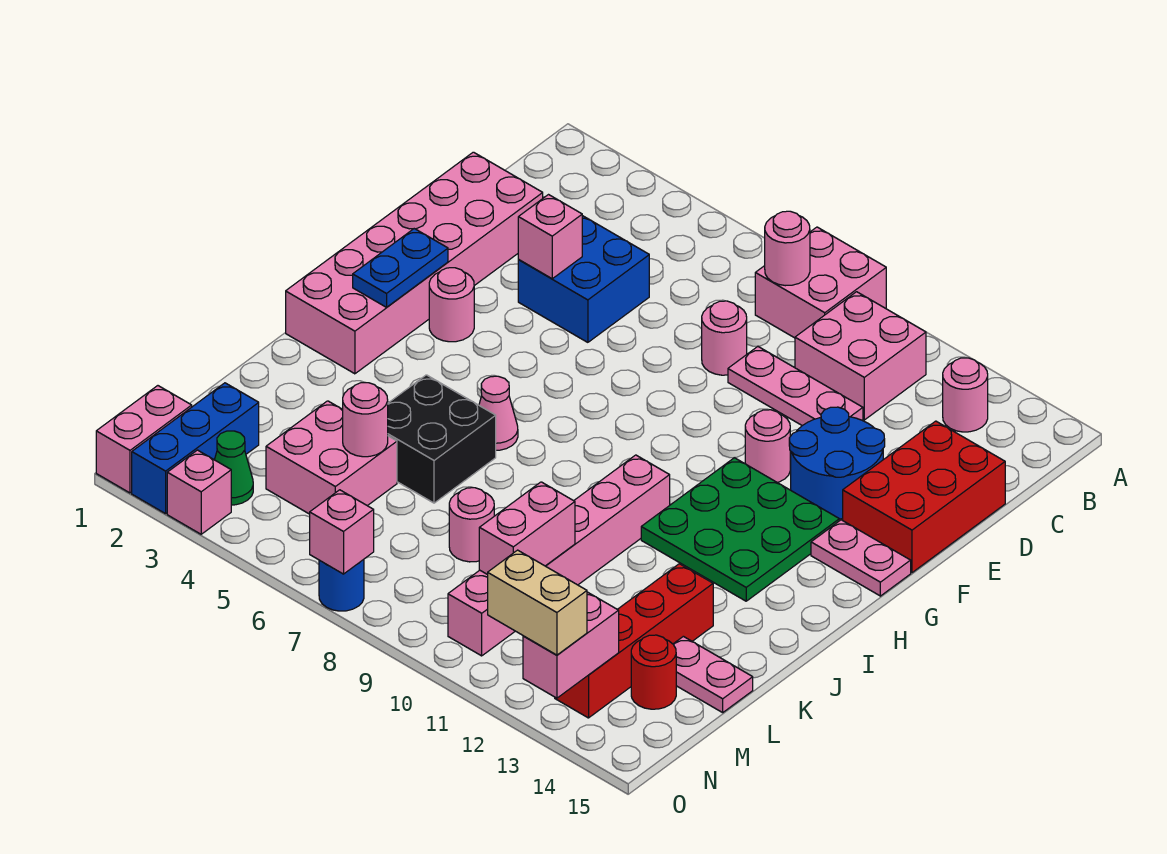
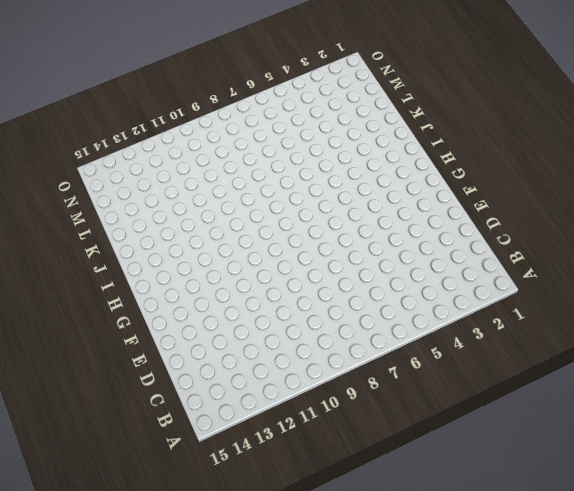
none -> pink brick A8:B9 level 1
none -> pink brick B10:C11 level 1
none -> pink round brick B13 level 1
none -> pink brick D1:I2 level 1

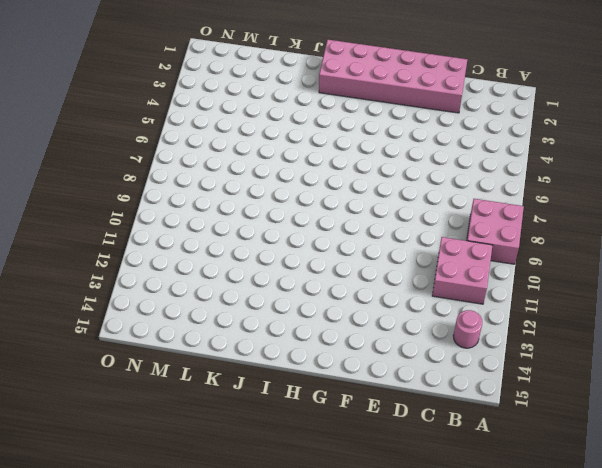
none -> blue brick D4:E5 level 1
none -> pink round brick D8 level 1
none -> pink plate D9:D11 level 1
none -> red brick D14:F15 level 1

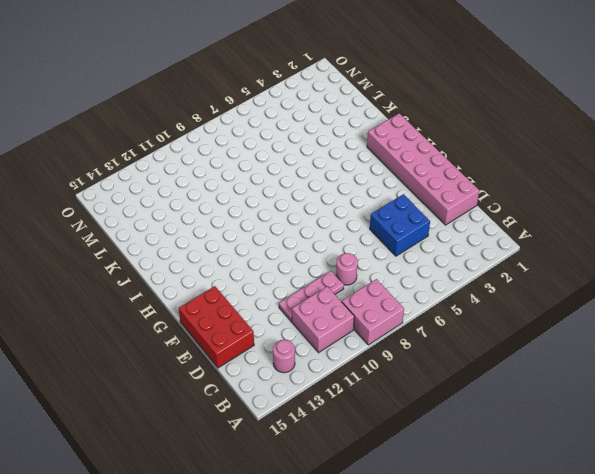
none -> blue round brick E12:F13 level 1
none -> pink round brick F11 level 1
none -> pink round brick G3 level 1
none -> green plate G11:I13 level 1

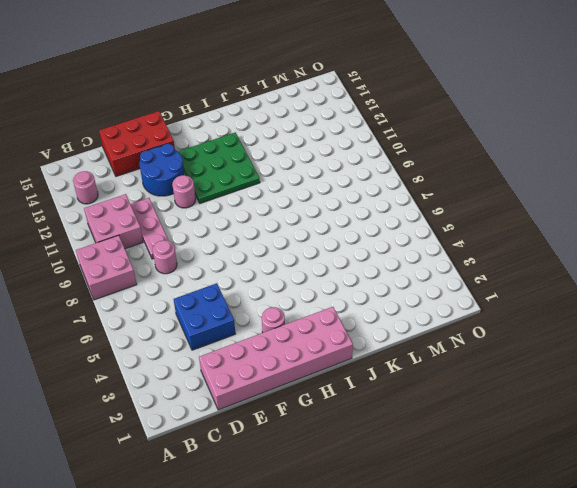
none -> pink plate G14:G15 level 1
none -> pink cone I6 level 1
none -> pink brick I10:N10 level 1
none -> black brick J5:K6 level 1

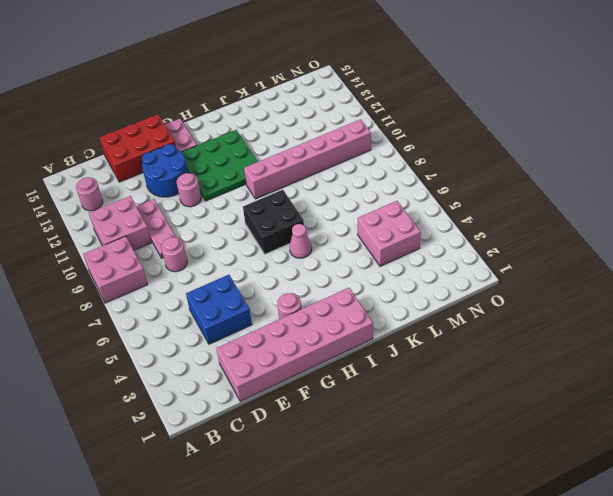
black brick H7:I8 level 1 -> black brick J5:K6 level 1
none -> red brick K13:N13 level 1
none -> pink round brick L8 level 1
none -> pink plate L14:L15 level 1
none -> blue brick M2:O2 level 1

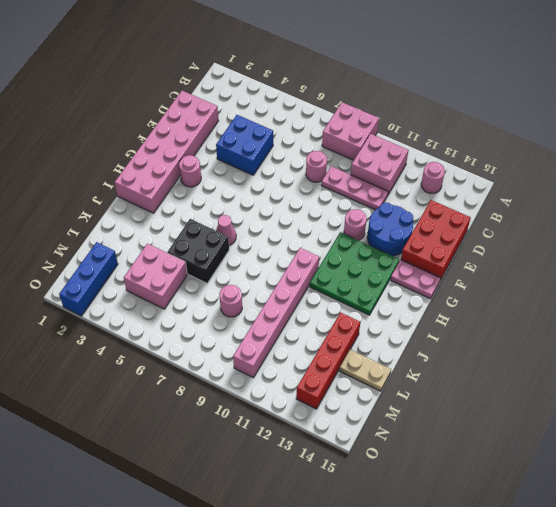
tan plate L14:L15 level 1 -> pink plate L14:L15 level 1
none -> red round brick M14 level 1
none -> pink brick N1:O1 level 1
none -> green cone N3 level 1
none -> pink brick O3 level 1

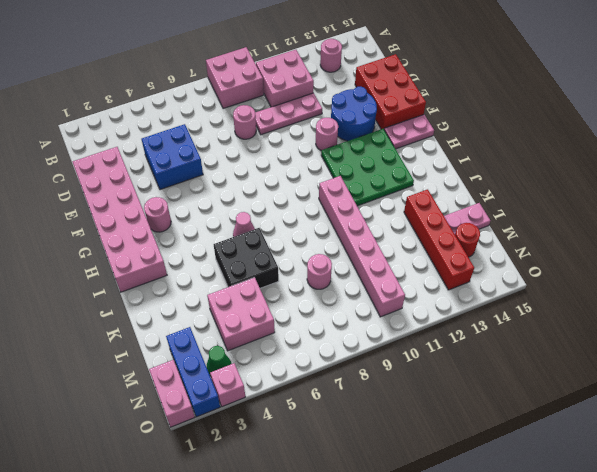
none -> blue round brick O7 level 1
none -> pink round brick B8 level 2
none -> pink brick E4 level 2
none -> blue plate G2:H2 level 2

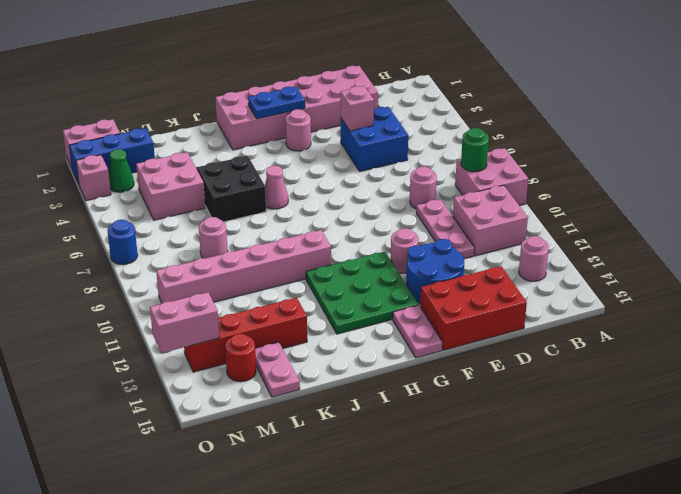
green round brick B8 level 2 -> pink round brick B8 level 2
none -> pink round brick L5 level 2
none -> pink brick L10:M10 level 2
none -> pink brick O7 level 2
none -> tan brick O12:O13 level 3

